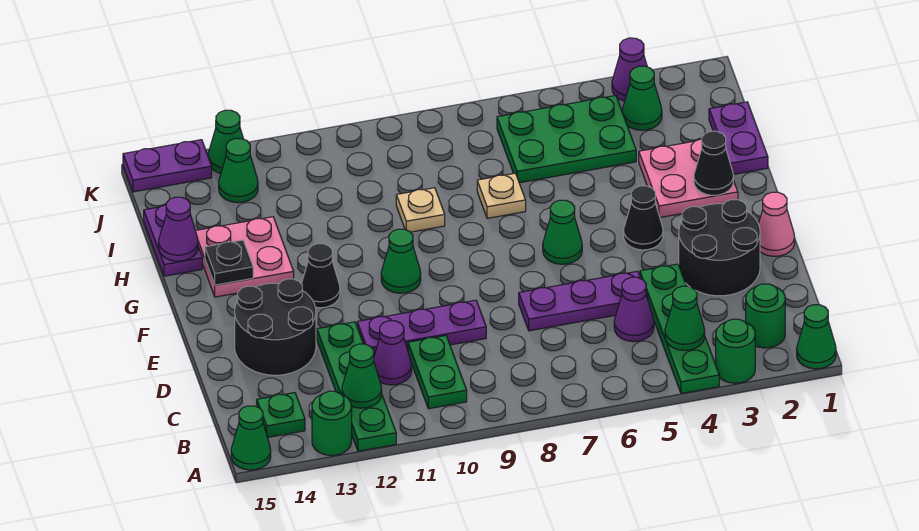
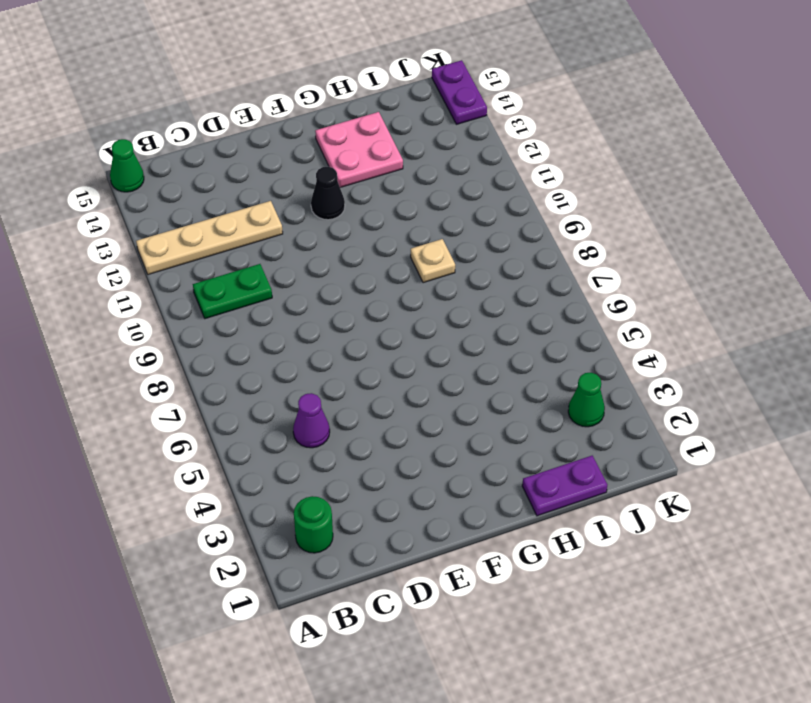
tan plate A12:D12 level 1 -> green plate A12:D12 level 1
none -> green cone A1 level 1
none -> green round brick A3 level 1
none -> green plate A4:D4 level 1
none -> green round brick A13 level 1

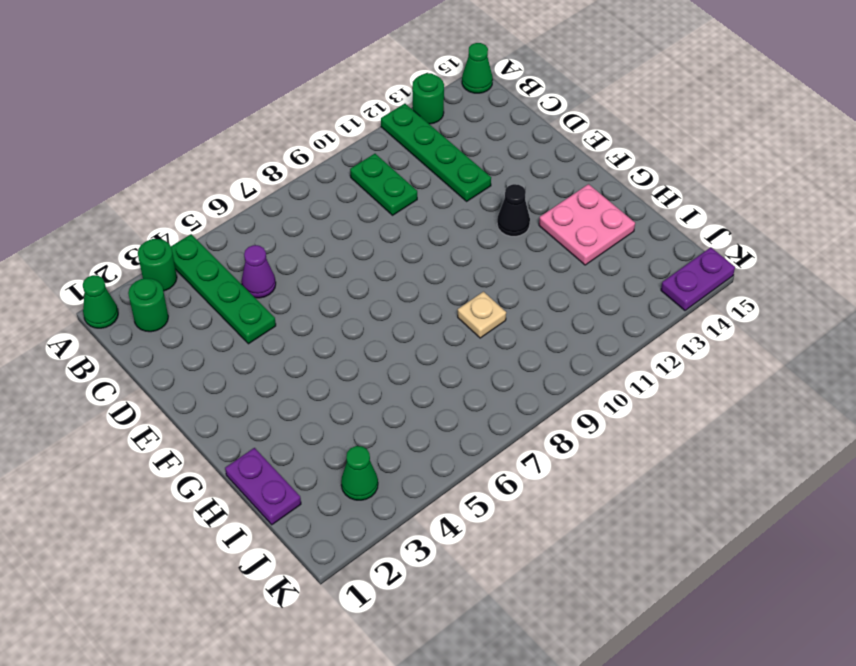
none -> green plate B14 level 1
none -> purple cone C11 level 1
none -> black round brick D2:E3 level 1
none -> purple plate D5:D7 level 1

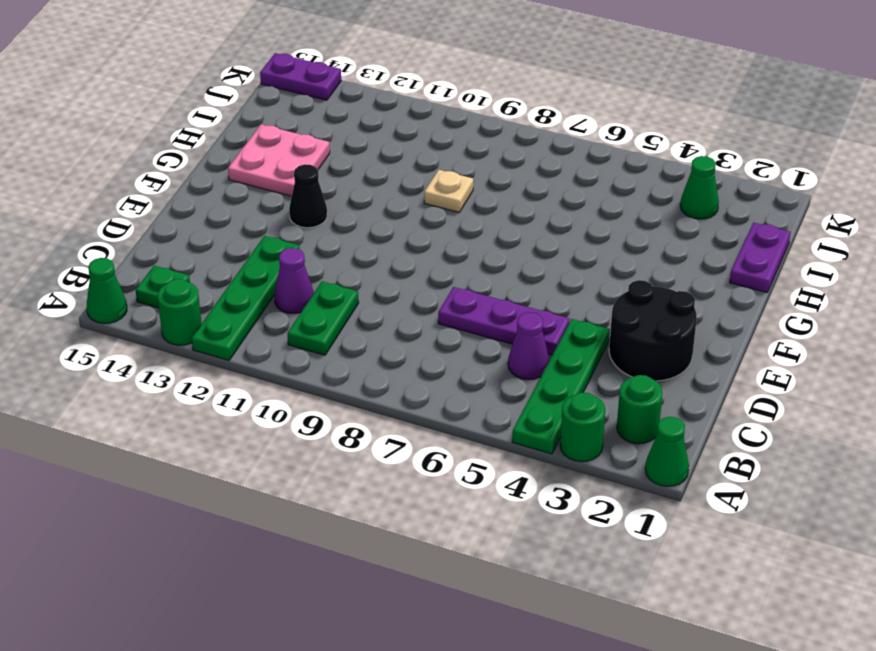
none -> purple plate D9:D11 level 1
none -> black round brick D13:E14 level 1
none -> pink cone E1 level 1
none -> black cone F4 level 1

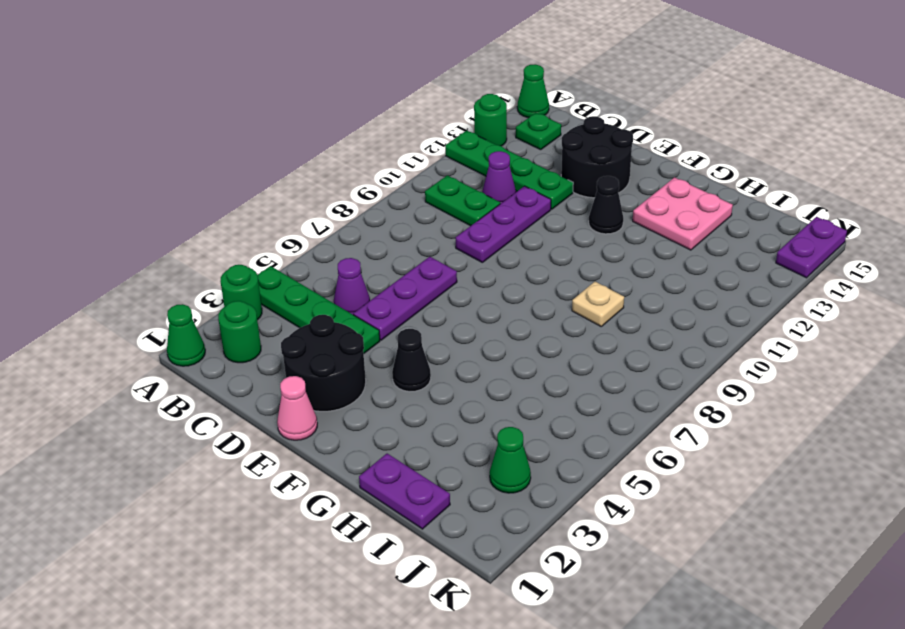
none -> green cone F6 level 1
none -> green cone F10 level 1
none -> pink plate G2:H3 level 1
none -> tan plate H7 level 1

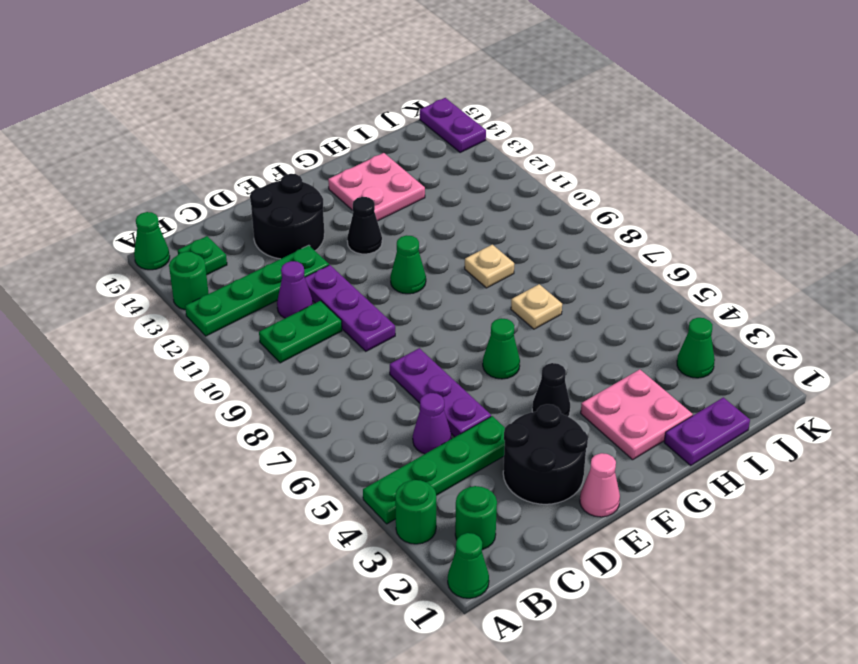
none -> purple plate H15:I15 level 1
none -> green plate I4:J6 level 1
none -> green cone J13 level 1
none -> purple cone K3 level 1

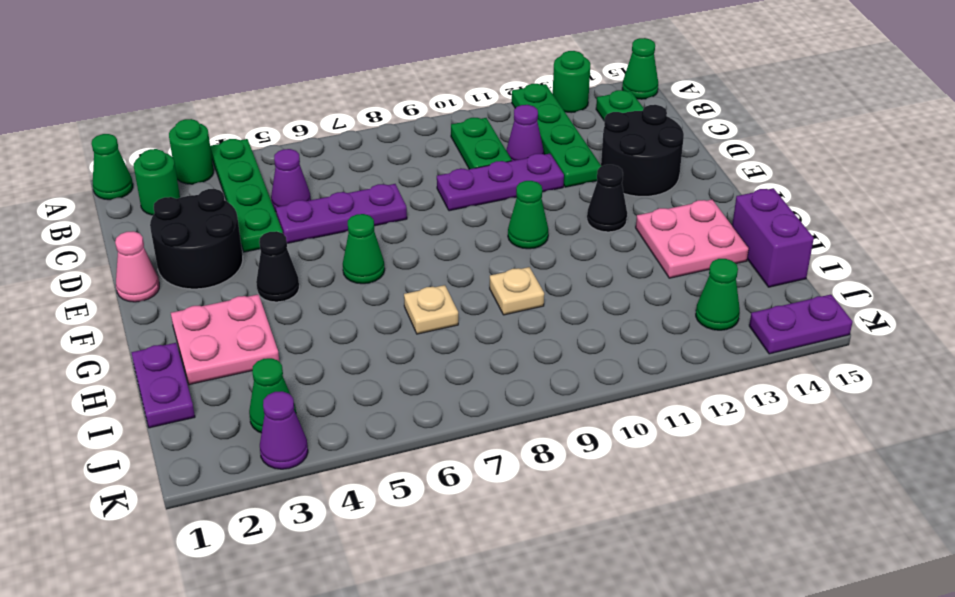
purple brick H15:I15 level 1 -> purple plate H15:I15 level 1
none -> green plate I4:J6 level 1
none -> green cone K13 level 1
none -> green cone B4 level 2
none -> green cone B12 level 2

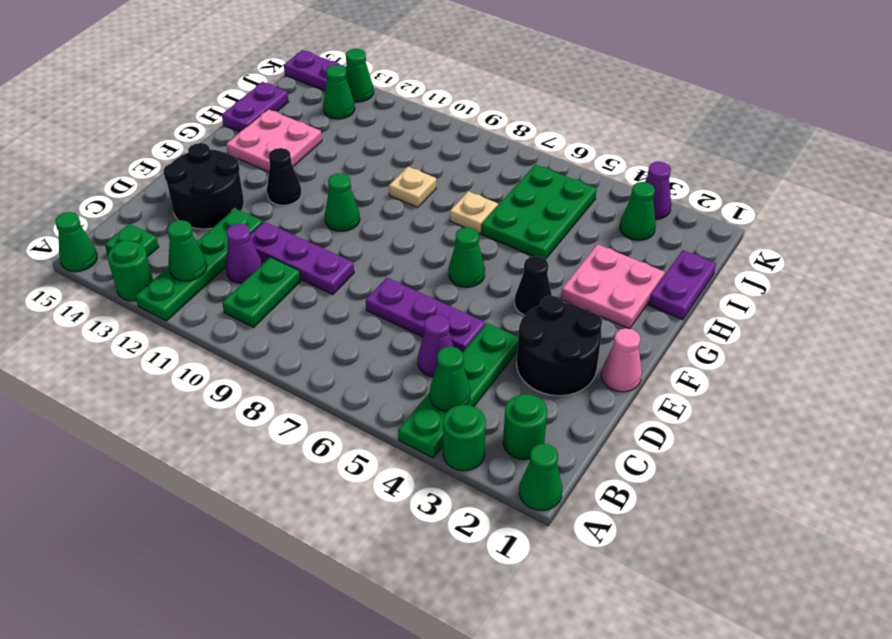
green plate H5:J6 level 1 -> green plate I4:J6 level 1
none -> black cone G2 level 2
none -> black plate G14 level 2
none -> purple cone H15 level 2

